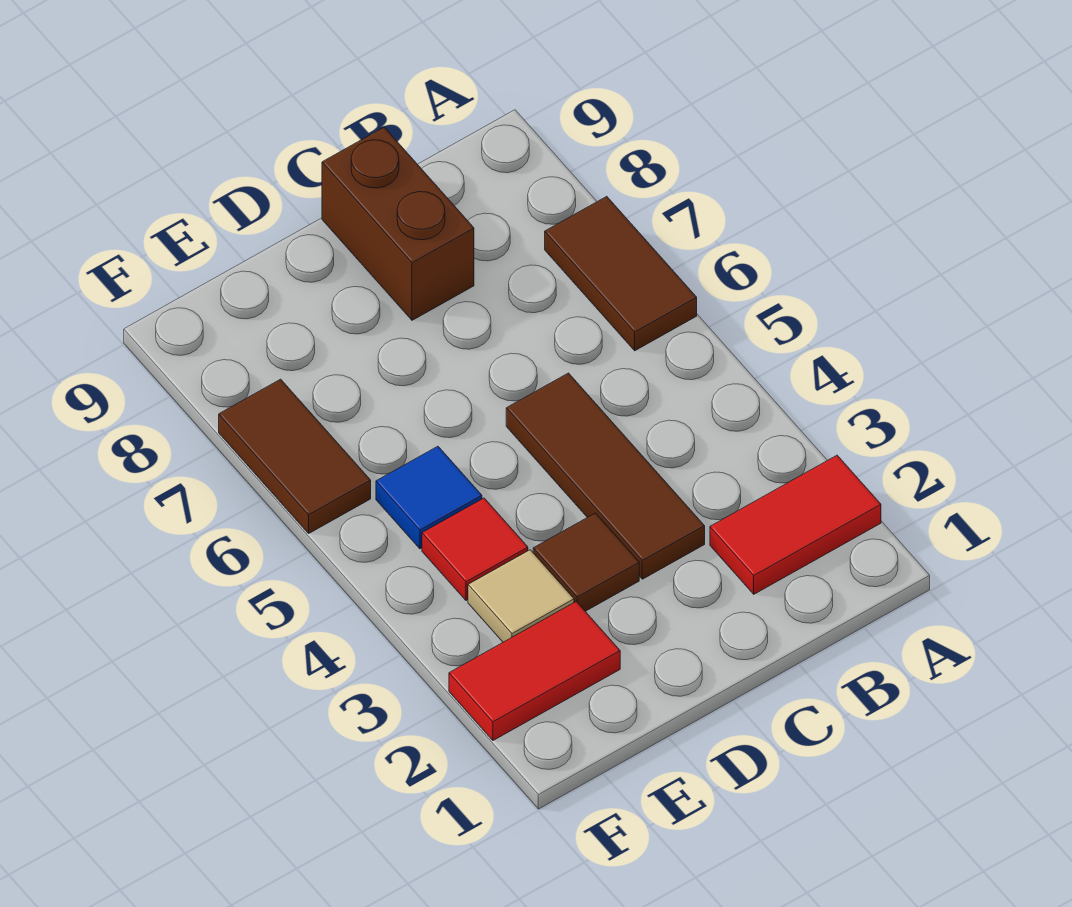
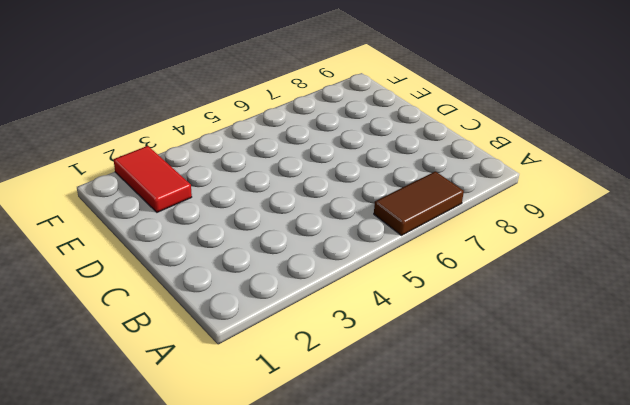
none -> red tile A2:B2 level 1
none -> brown tile C3:C5 level 1

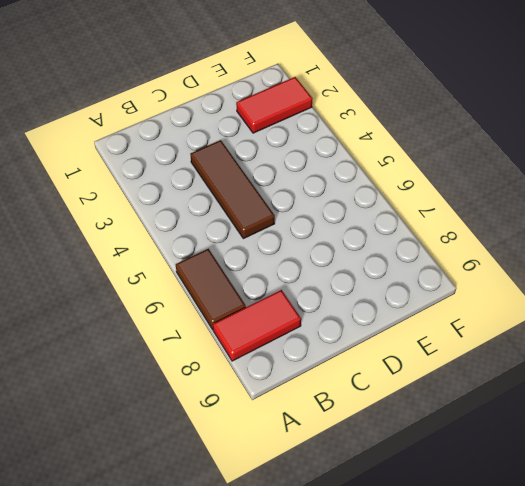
red tile A8:B8 level 1 -> red tile A2:B2 level 1
none -> brown brick C8:C9 level 1
none -> brown tile D3 level 1

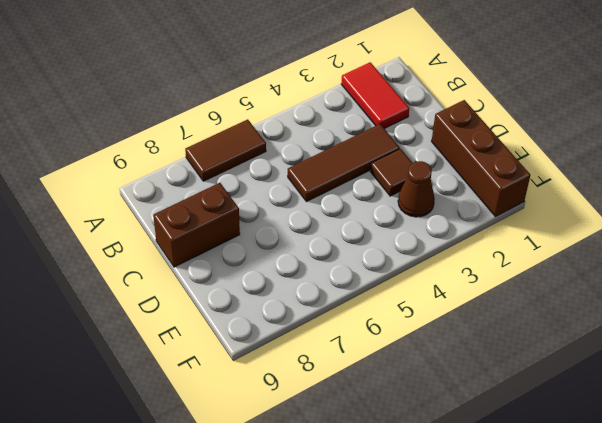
brown brick D1:F1 level 1 -> none
brown cone E3 level 1 -> tan tile E3 level 1
none -> red tile E2:F2 level 1
none -> red tile E4 level 1

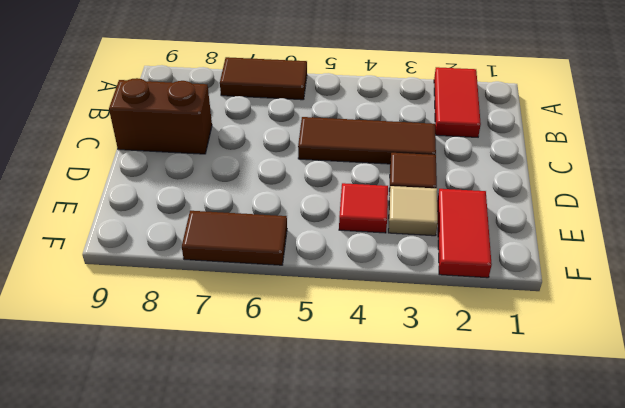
none -> blue tile E5 level 1

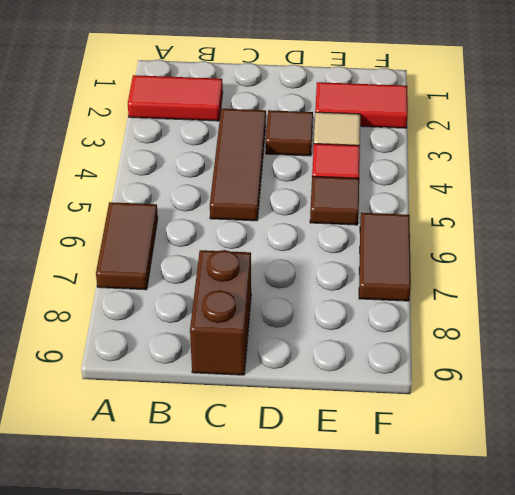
brown tile E5 level 1 -> blue tile E5 level 1

